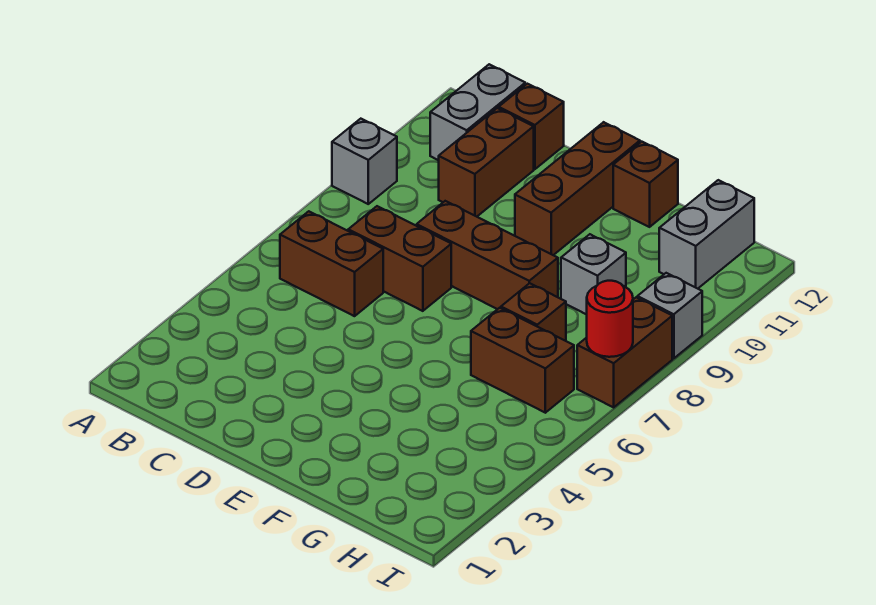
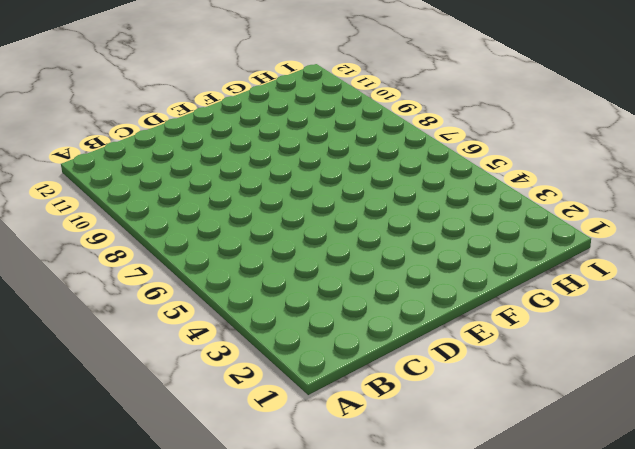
none -> grey brick A9 level 1
none -> brown brick B6:C6 level 1
none -> grey brick B11:B12 level 1

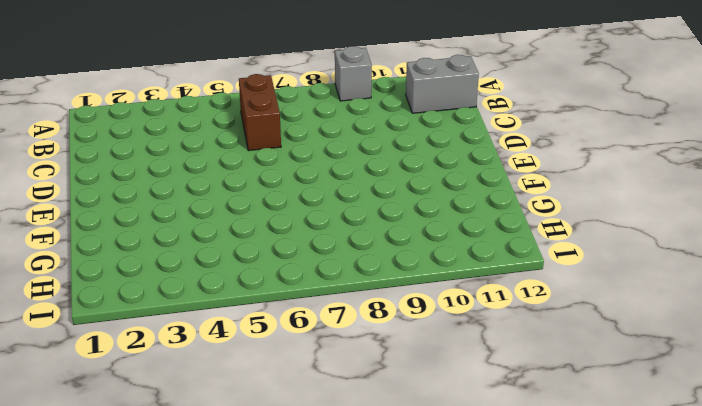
none -> brown brick C7:D7 level 1
none -> brown brick C10:C11 level 1
none -> brown brick C12 level 1

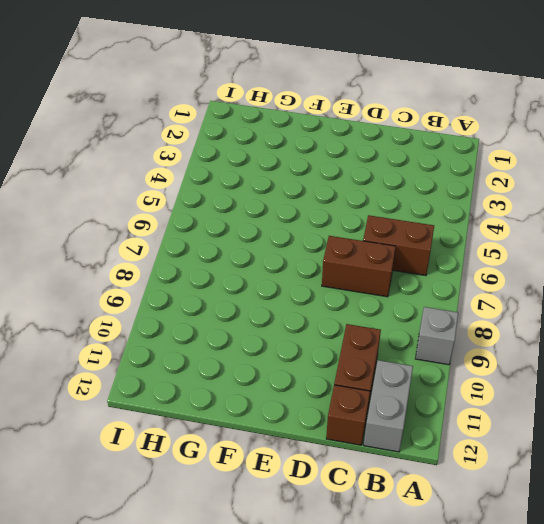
none -> brown brick D8:F8 level 1
none -> brown brick E10:E12 level 1
none -> brown brick F12 level 1

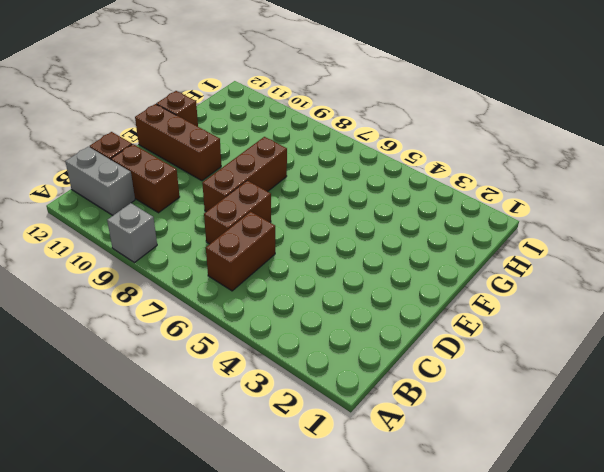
none -> brown brick G6:H6 level 1
none -> brown brick G7 level 1
none -> grey brick G9 level 1

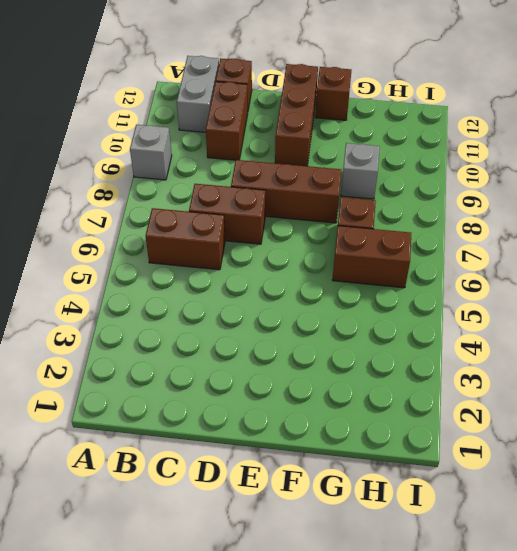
none -> grey brick H11:H12 level 1
none -> brown brick I7:I8 level 1
none -> grey brick I9 level 1

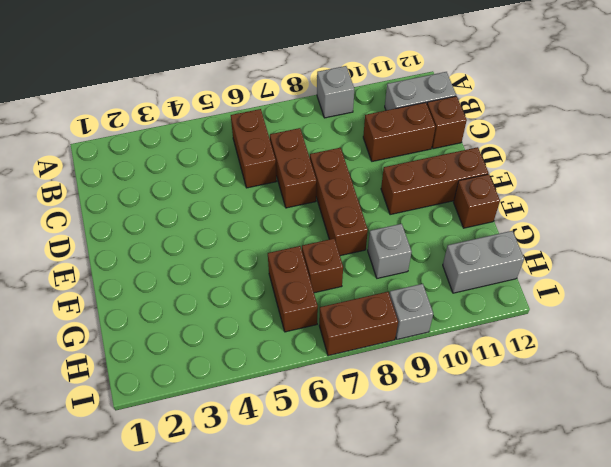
none -> red round brick I7 level 2

